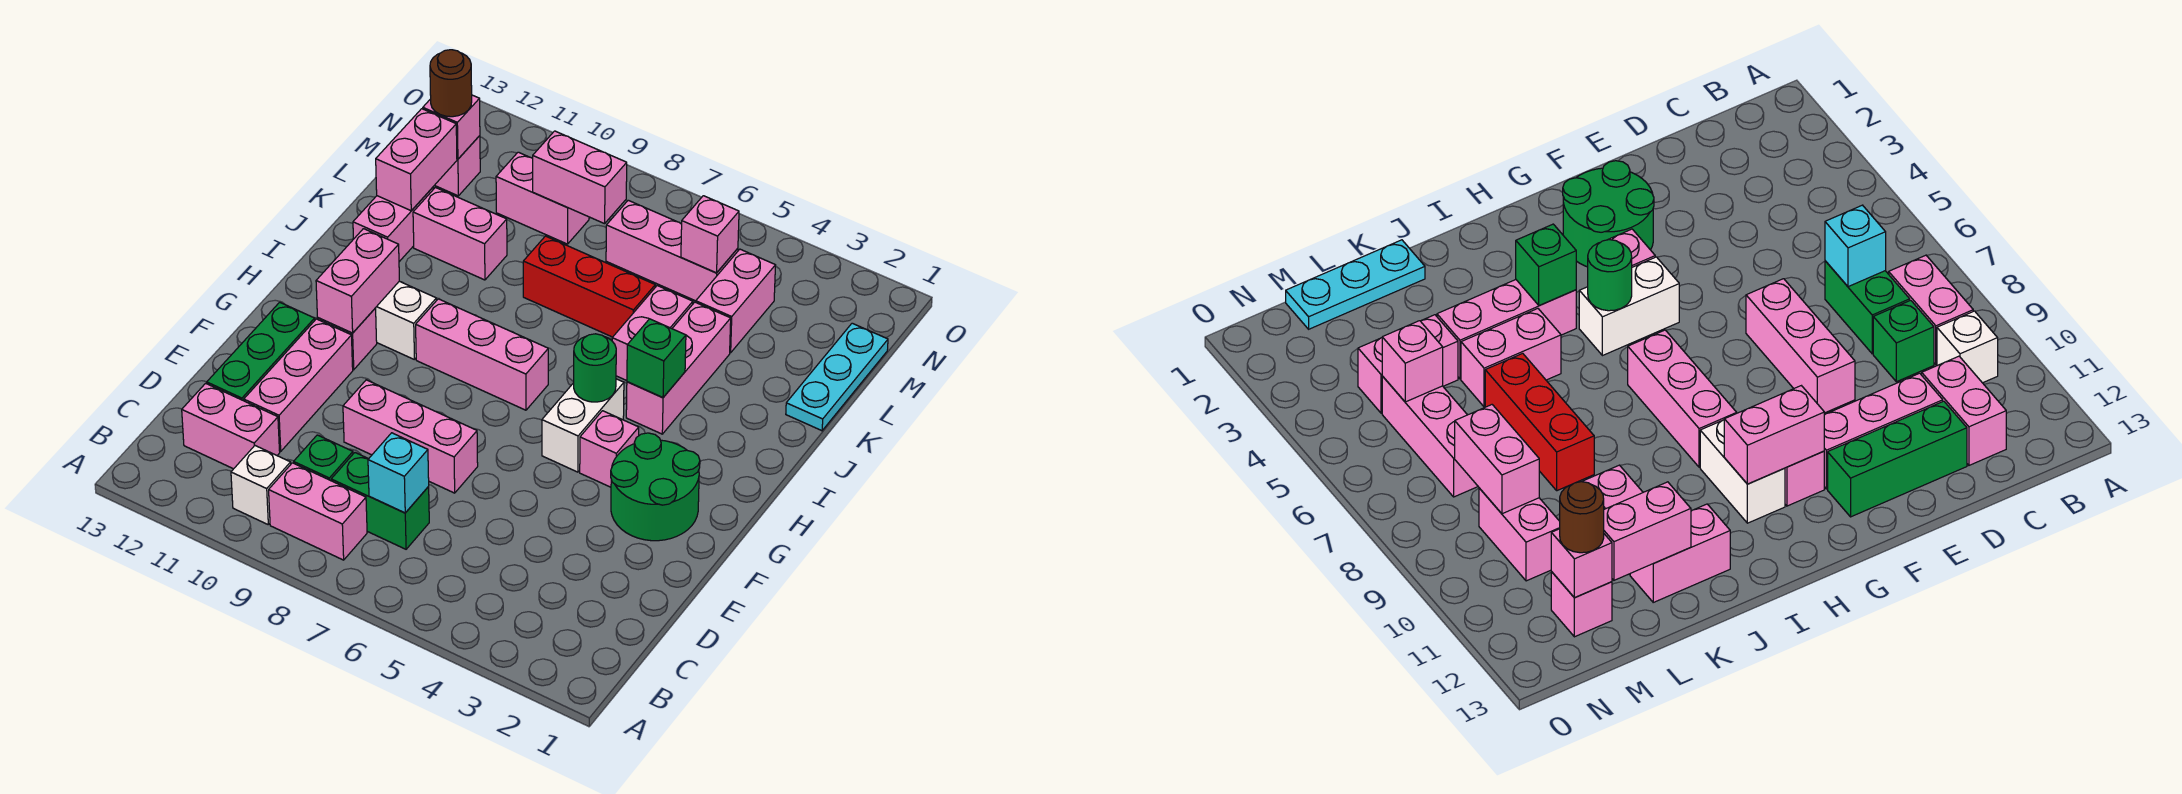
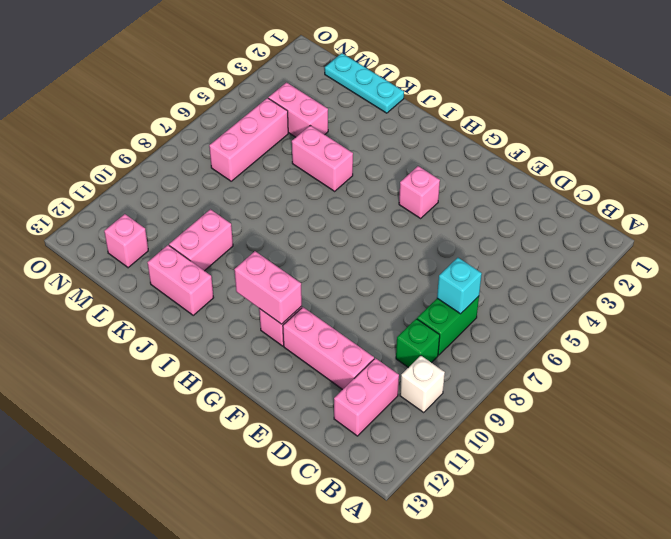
none -> pink brick B8:B9 level 1
none -> green brick D12:F12 level 1
none -> pink brick E7:E9 level 1
none -> green round brick F2:G3 level 1

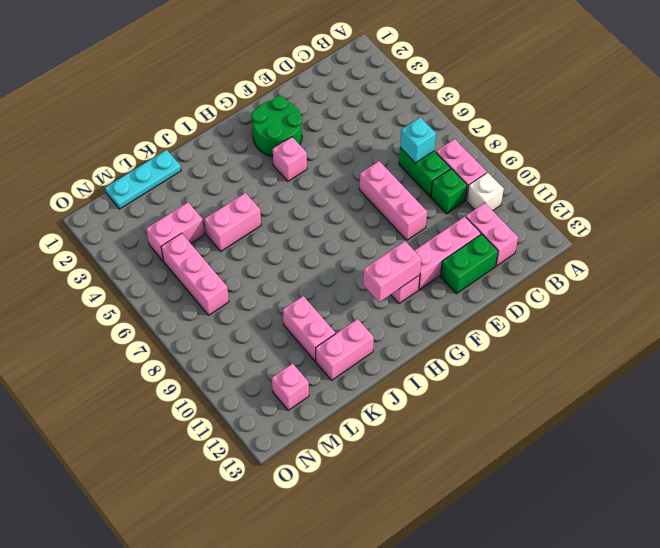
green brick D12:E12 level 1 -> green brick D12:F12 level 1
none -> white brick G5:H5 level 1
none -> pink brick H7:H9 level 1
none -> white brick H10:H11 level 1
none -> pink brick I4:K4 level 1

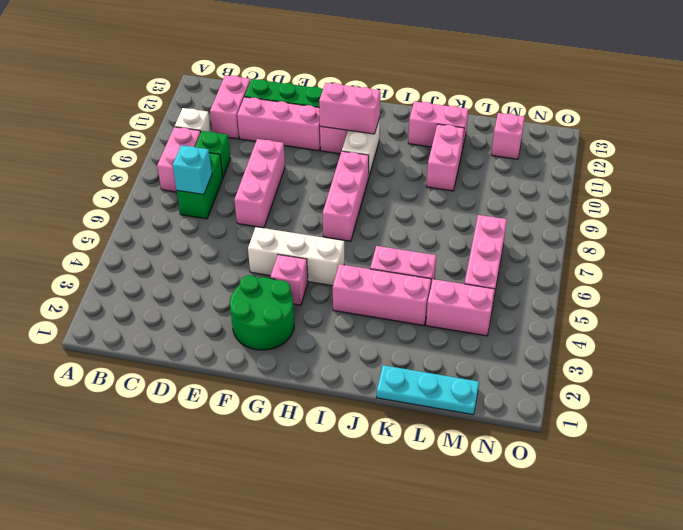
white brick F5:H5 level 1 -> white brick G5:H5 level 1
none -> red brick K6:K8 level 1
none -> pink brick M9:M10 level 1
none -> green round brick H5 level 2
none -> green brick I4 level 2

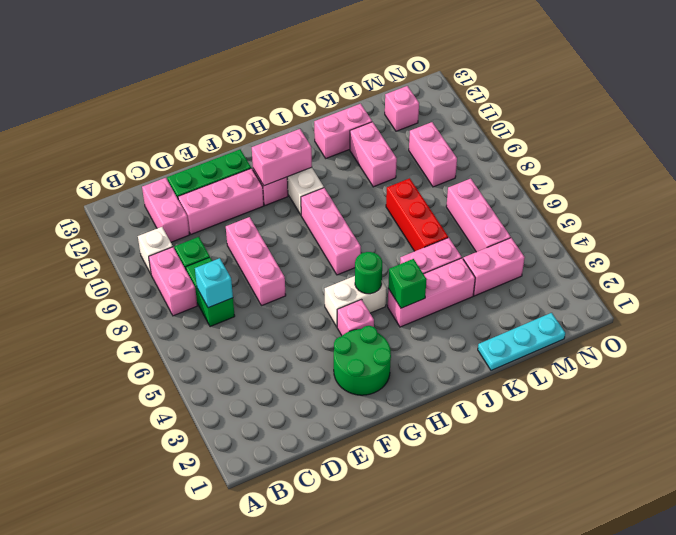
none -> pink brick K12:L12 level 2
none -> pink brick M5 level 2
none -> pink brick M8:M9 level 2
none -> pink brick M12 level 2

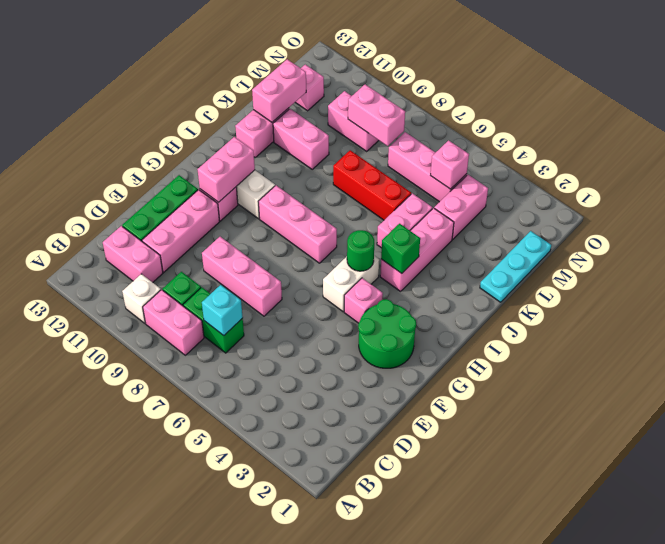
none -> pink brick M12 level 2
none -> brown round brick M12 level 3

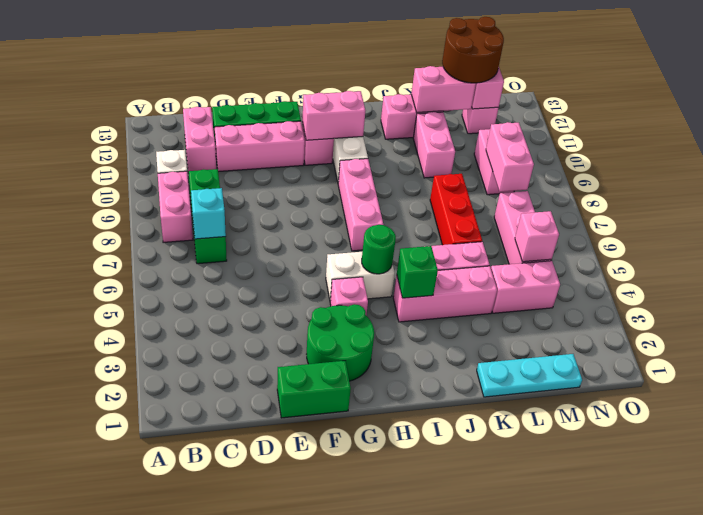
green brick E1:F1 level 1 -> none
brown round brick L12:M13 level 3 -> brown round brick M12 level 3
none -> pink brick E7:E9 level 1

